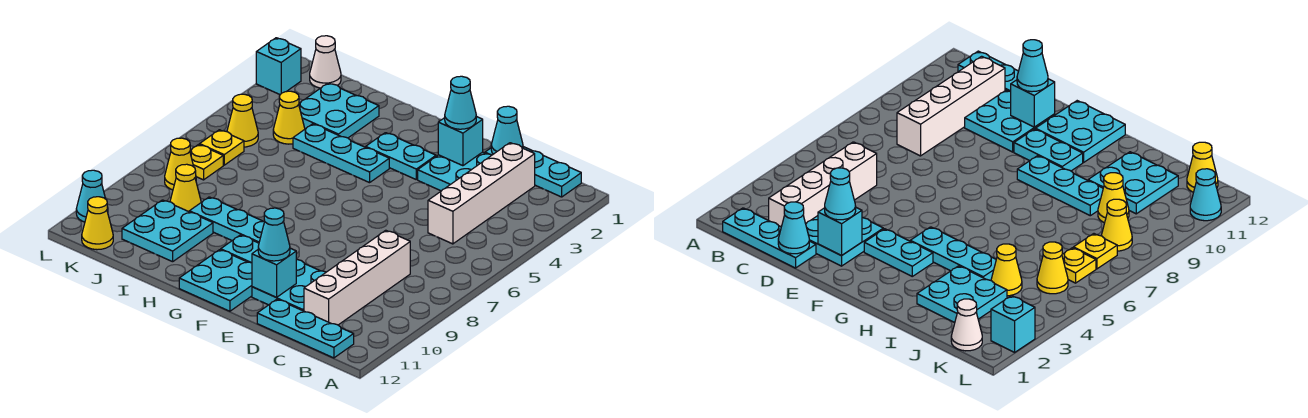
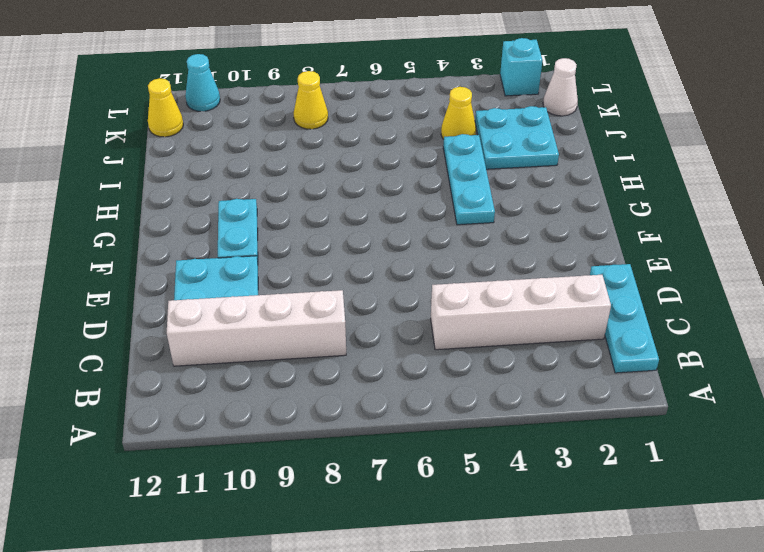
none -> cyan plate B12:D12 level 1
none -> cyan plate D2:E3 level 1
none -> cyan plate F3:G3 level 1

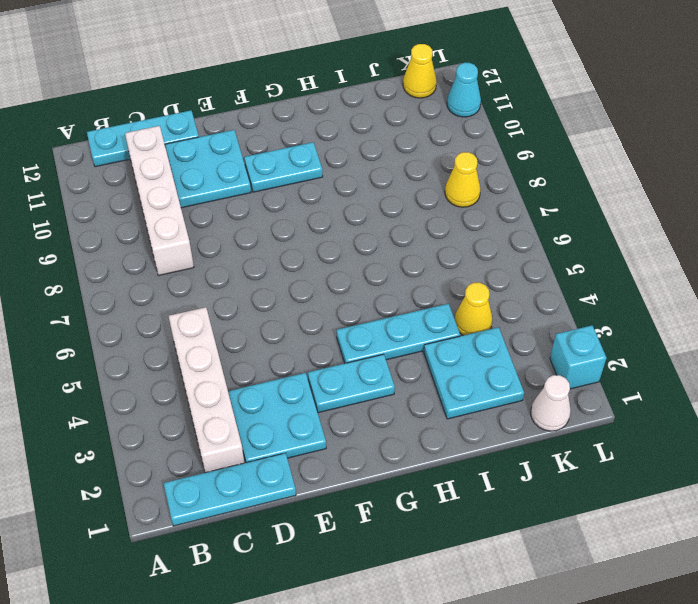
none -> cyan plate F11:G12 level 1
none -> cyan plate G9:I9 level 1
none -> cyan plate I10:J11 level 1

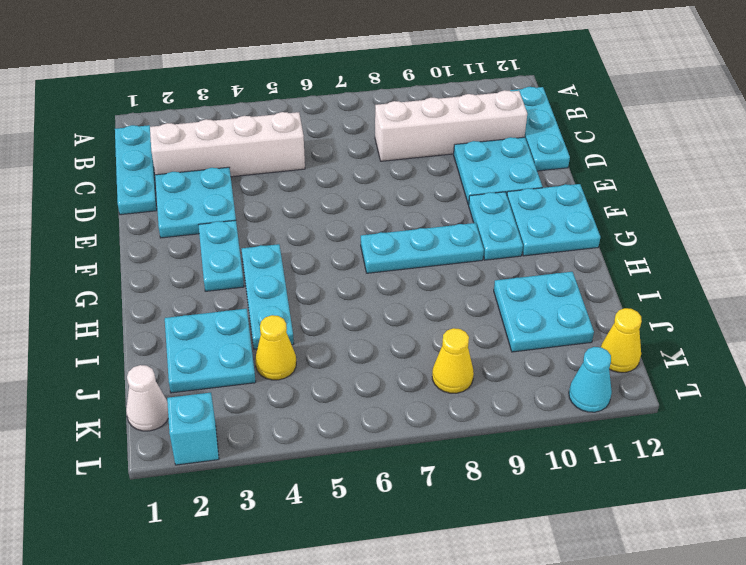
cyan plate G7:G9 level 1 -> cyan plate G9:I9 level 1
none -> yellow cone J9 level 1
none -> yellow cone K5 level 1
none -> yellow plate K6 level 1

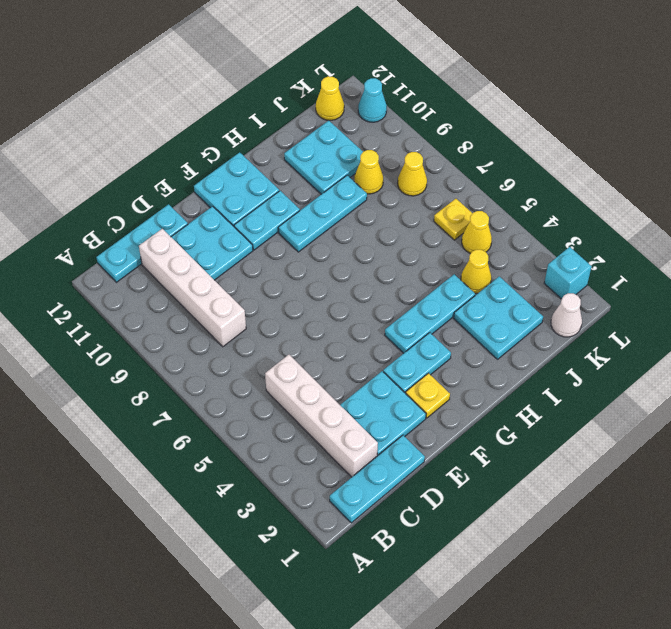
yellow plate F2 level 1 -> yellow plate K7 level 1
none -> cyan cone D1 level 2
none -> cyan brick E2 level 2
none -> cyan brick E11 level 2

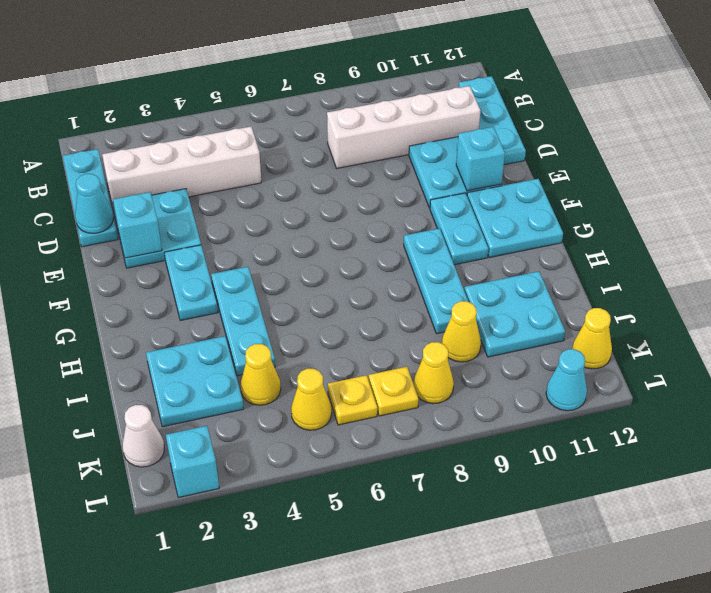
none -> cyan cone E2 level 3
none -> cyan cone E11 level 3

